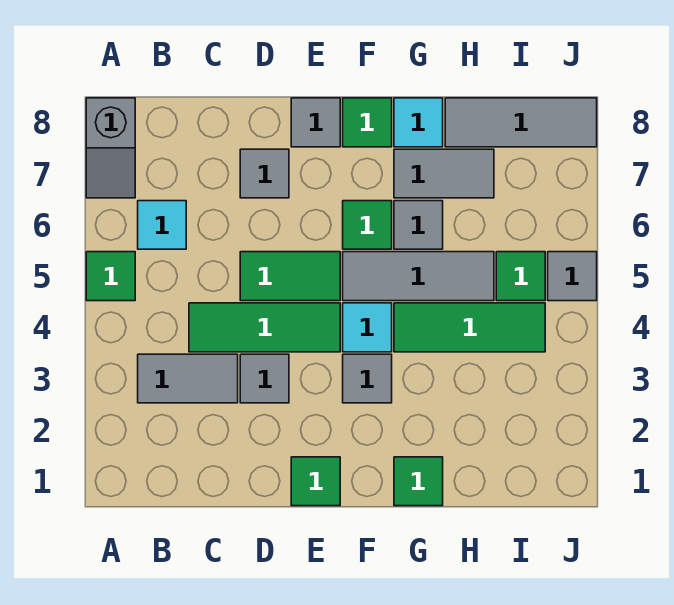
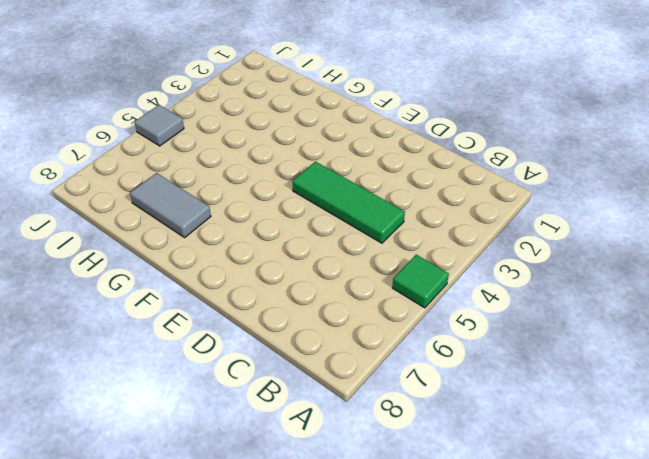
none -> grey slope A7:A8 level 1 top 8
none -> grey tile B3:C3 level 1
none -> cyan tile B6 level 1

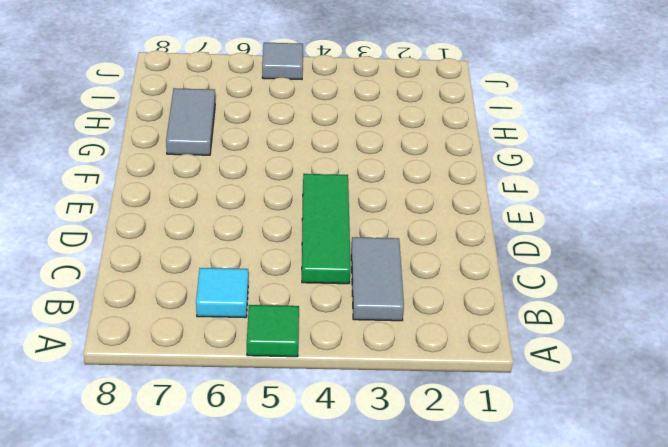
none -> grey slope A7:A8 level 1 top 8
none -> grey tile D3 level 1
none -> green tile D5:E5 level 1

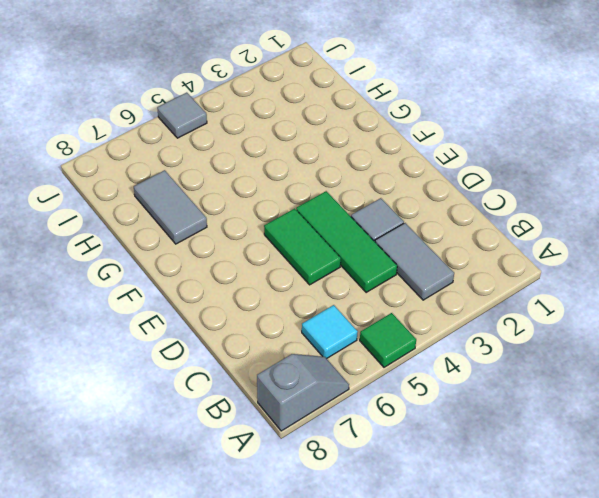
none -> grey tile D7 level 1
none -> green tile E1 level 1
none -> grey tile E8 level 1

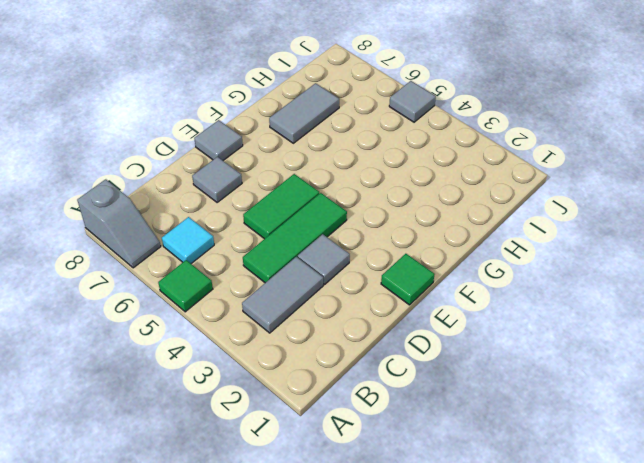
none -> grey tile F3 level 1
none -> cyan tile F4 level 1
none -> grey tile F5:H5 level 1

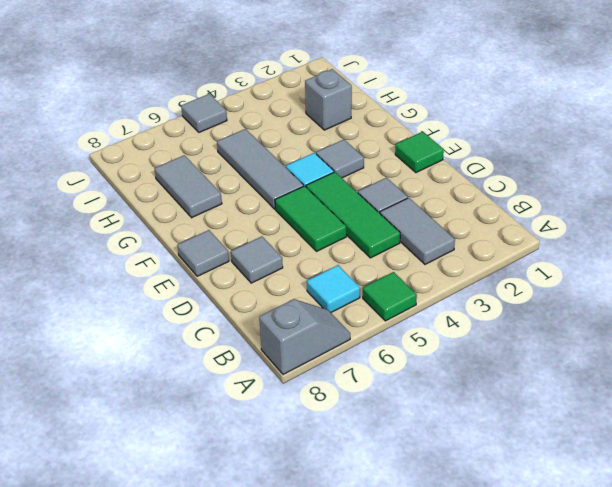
grey brick H2 level 1 -> none
none -> green tile F6 level 1
none -> green tile F8 level 1
none -> green tile G1 level 1

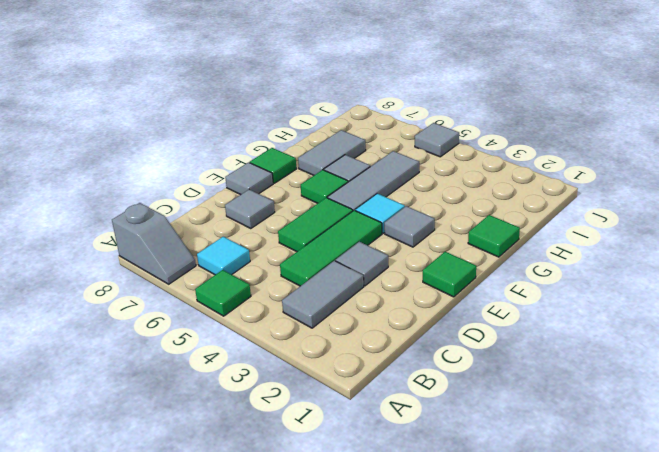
none -> green tile G4:I4 level 1
none -> cyan tile G8 level 1
none -> grey tile H8:J8 level 1

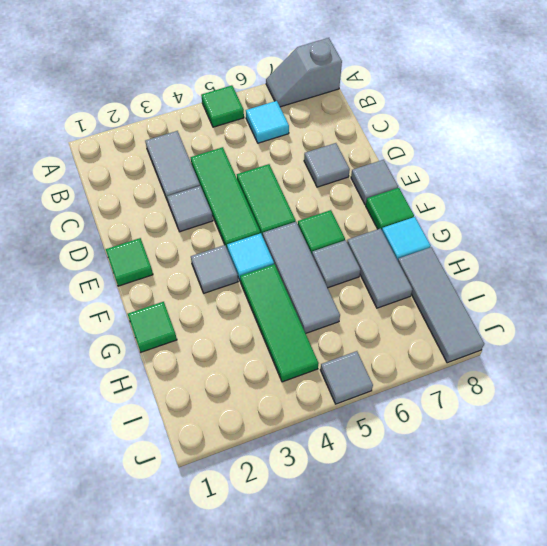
none -> green tile I5 level 1

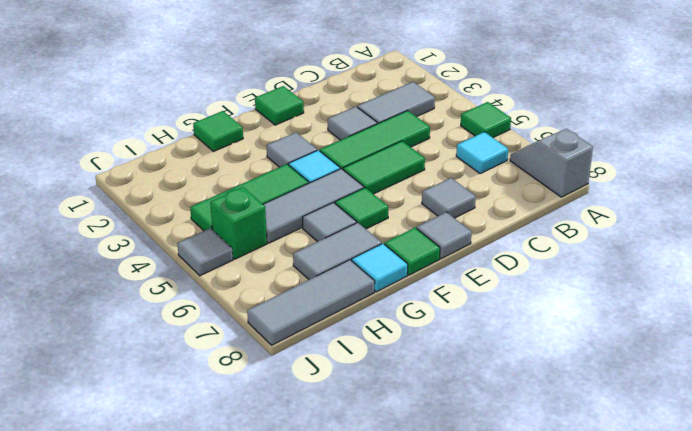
green brick I5 level 1 -> green tile I5 level 1

